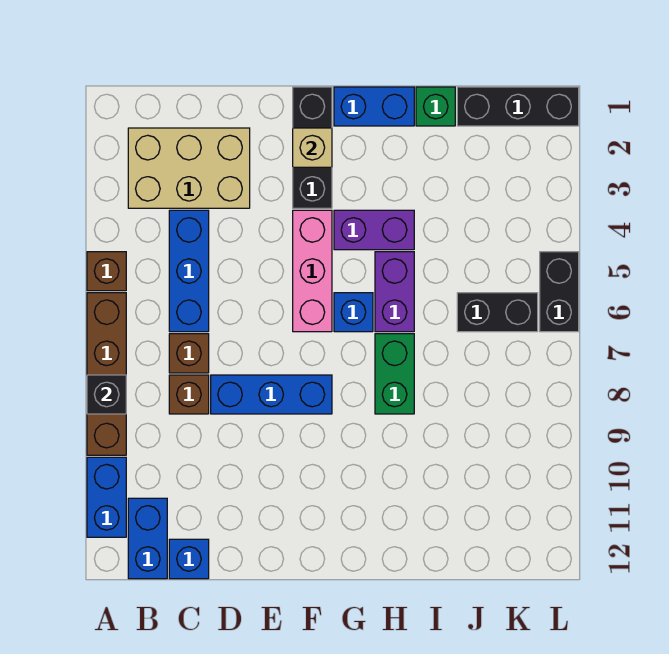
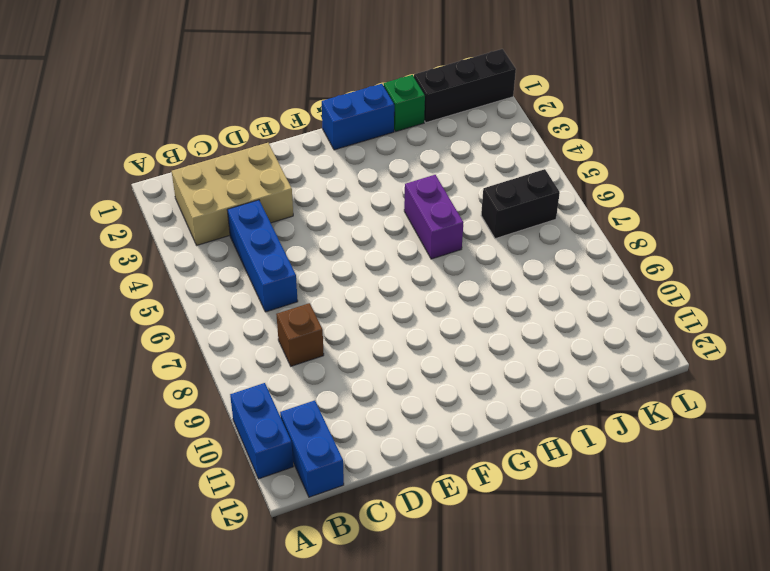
none -> brown brick A5 level 1
none -> brown brick A6:A9 level 1
none -> brown brick C7 level 1

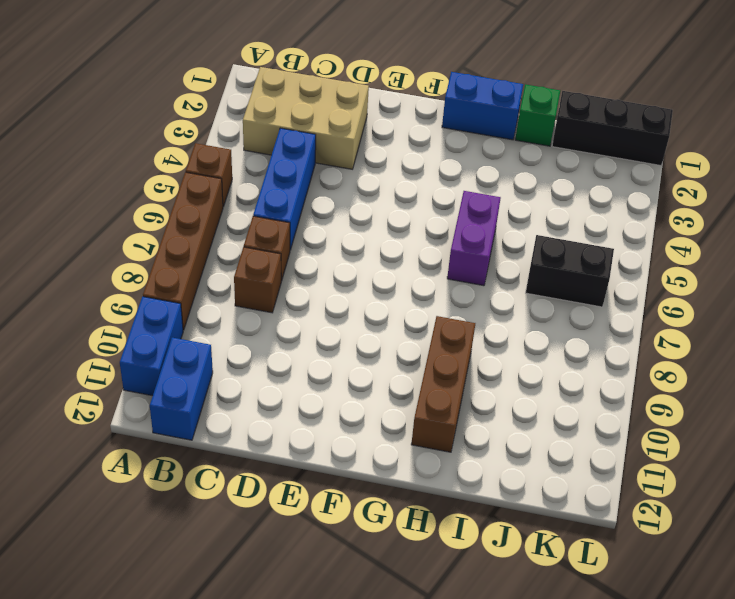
brown brick H9:H11 level 1 -> none
none -> blue brick C12 level 1
none -> blue brick D8:F8 level 1
none -> black brick F1:F3 level 1

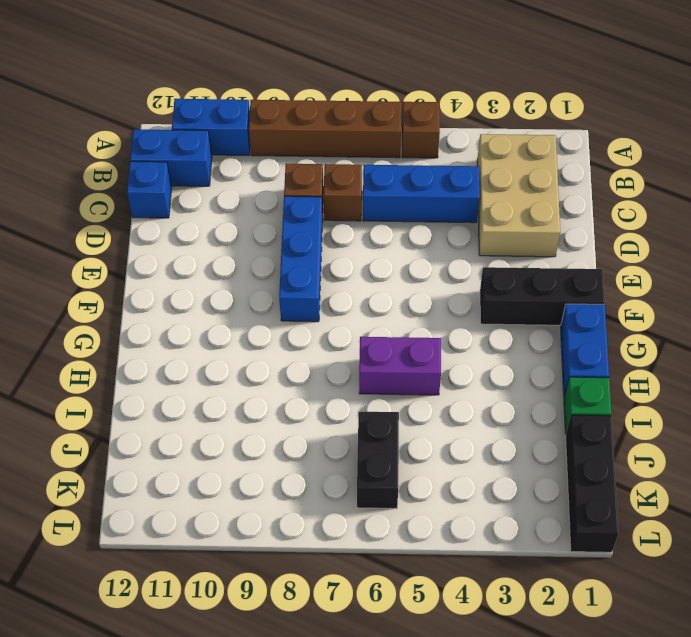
none -> pink brick F4:F6 level 1
none -> purple brick G4:H4 level 1
none -> blue brick G6 level 1

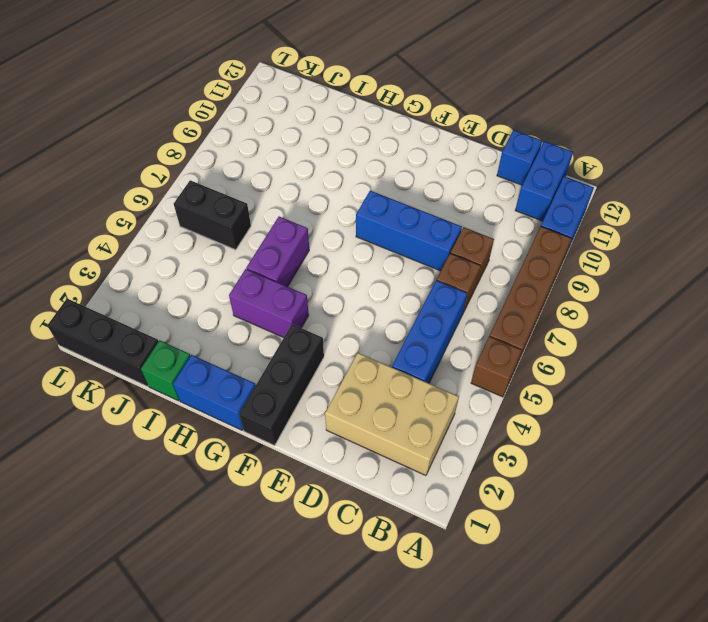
none -> pink brick F4:F6 level 1
none -> blue brick G6 level 1
none -> green brick H7:H8 level 1

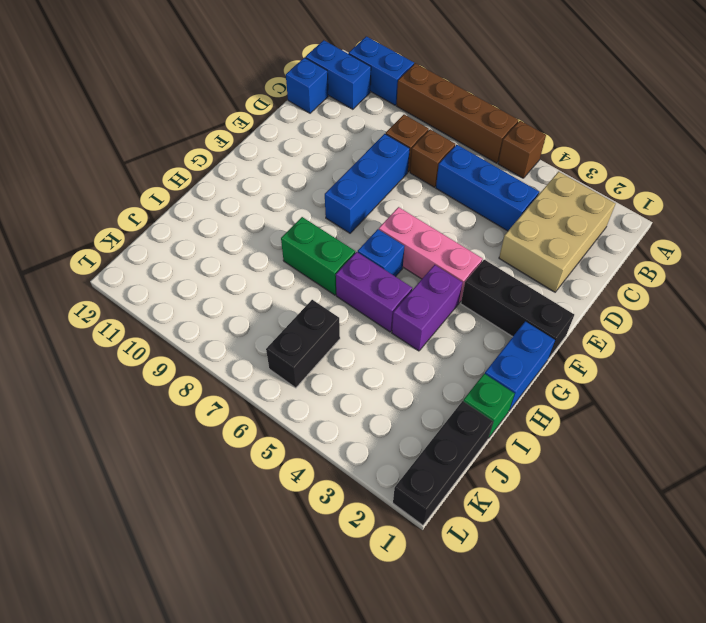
none -> black brick L5:L6 level 1
none -> black brick A8 level 2
none -> tan brick F2 level 2

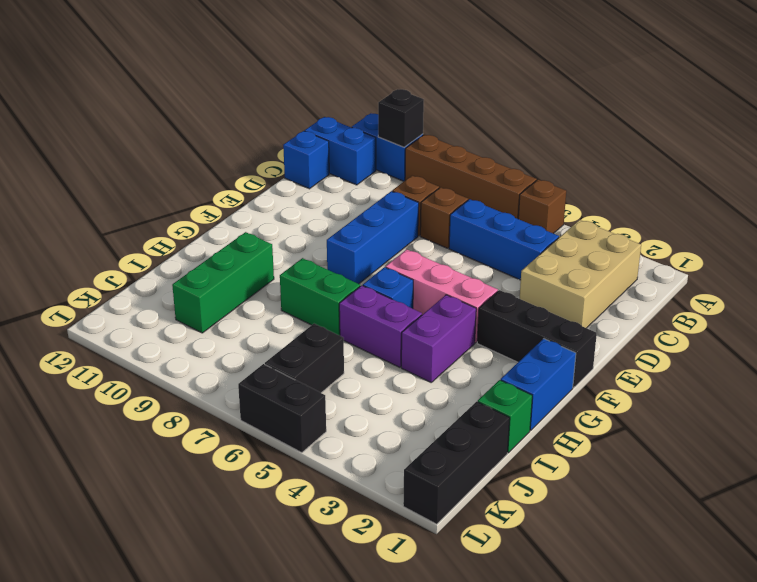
black brick A10 level 2 -> black brick A8 level 2
green brick H10:J10 level 1 -> none
none -> tan brick F2 level 2

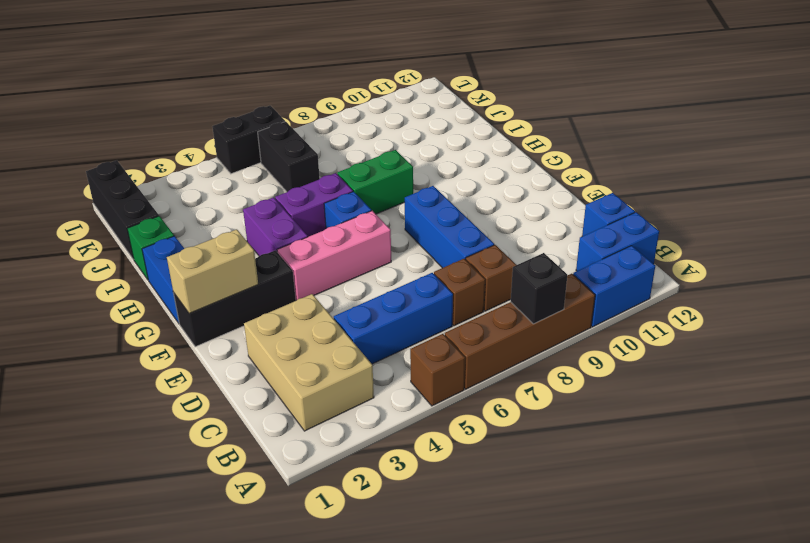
tan brick F1:F2 level 2 -> tan brick F2 level 2

